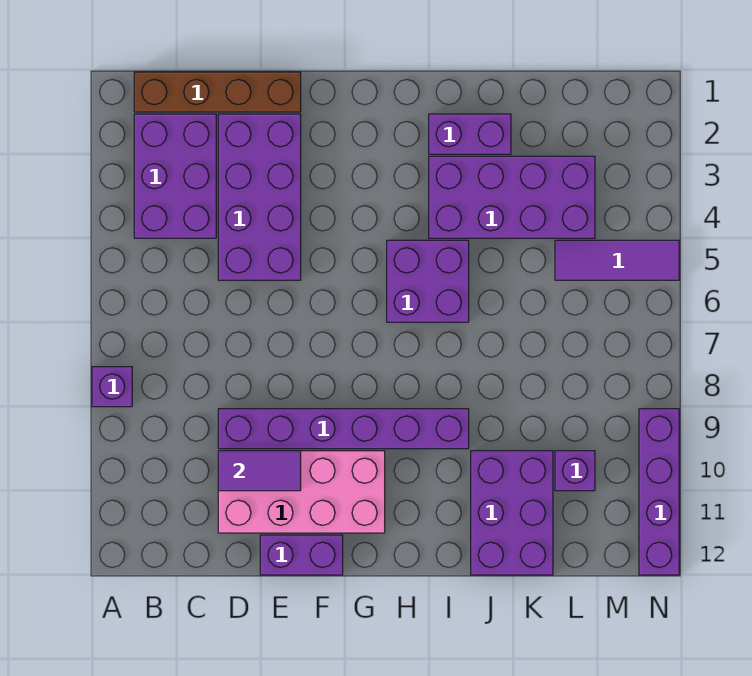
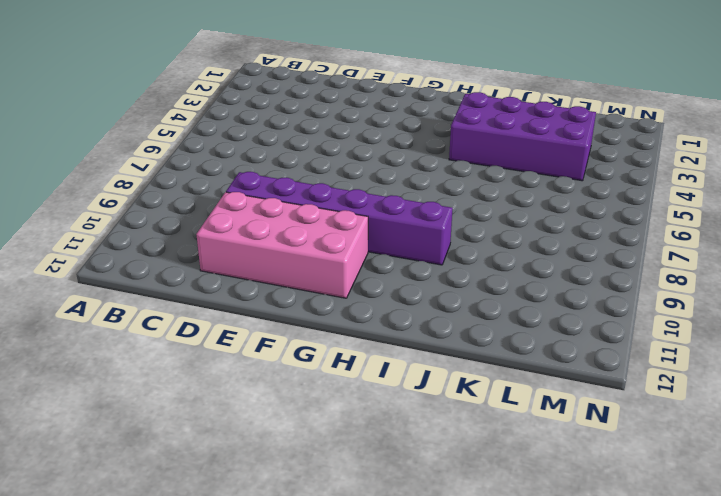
none -> purple brick A8 level 1
none -> brown brick B1:E1 level 1
none -> purple brick B2:C4 level 1

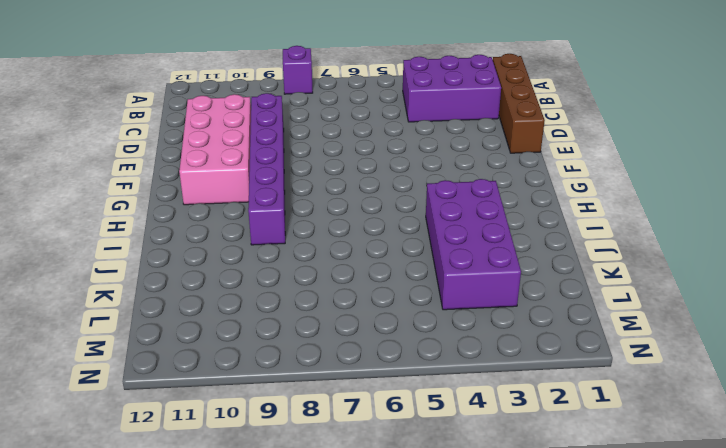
none -> purple brick D2:E5 level 1
none -> purple brick E12:F12 level 1
none -> purple brick H5:I6 level 1

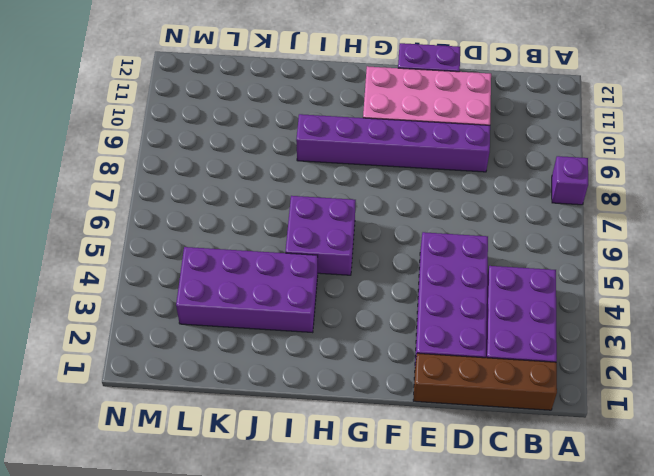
none -> purple brick I2:J2 level 1
none -> purple brick J10:K12 level 1
none -> purple tile L5:N5 level 1

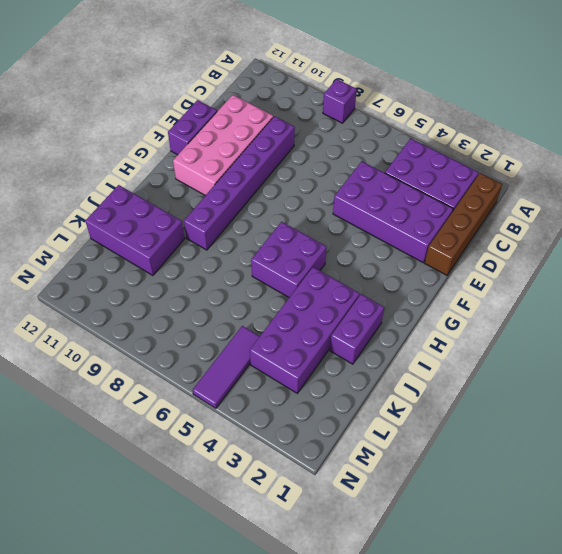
none -> purple brick L10 level 1
none -> purple brick N9:N12 level 1
none -> purple tile D10:E10 level 2

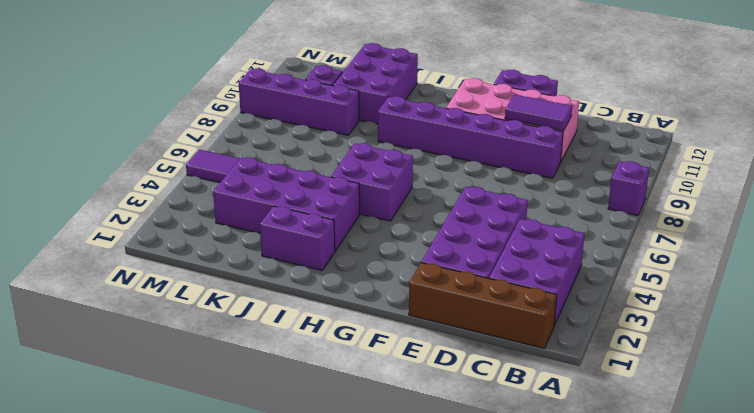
purple brick K9:N9 level 1 -> purple brick N9:N12 level 1

